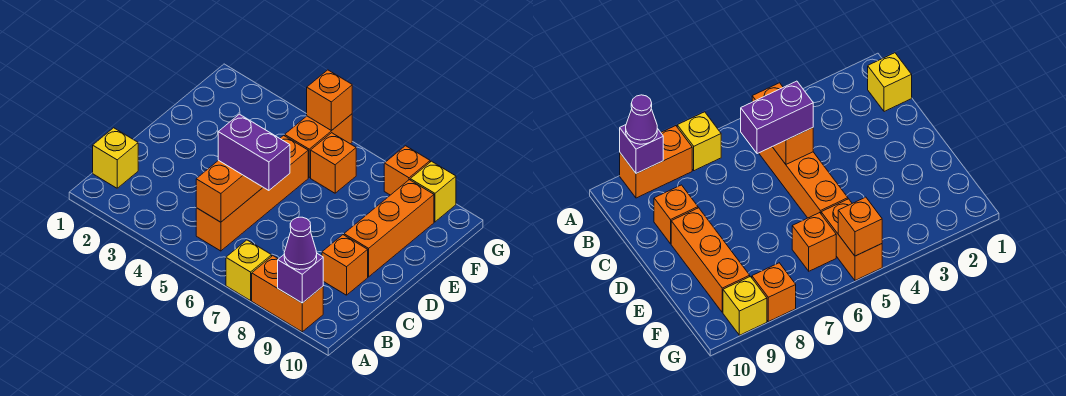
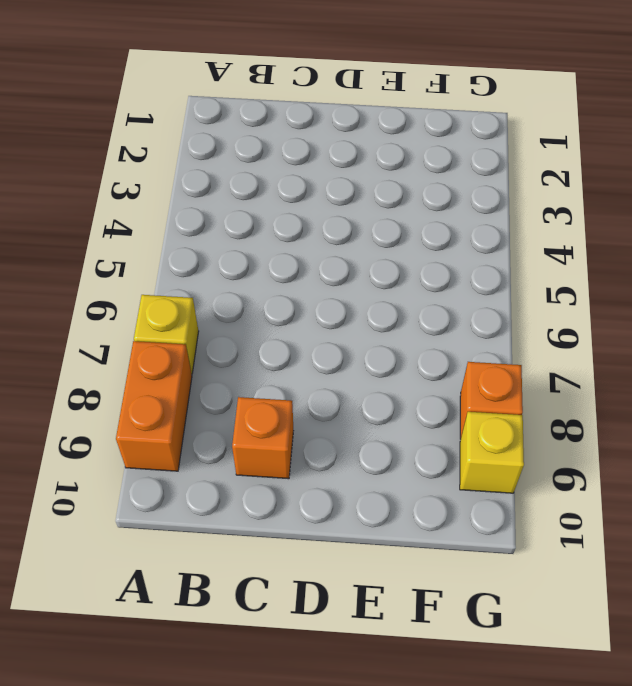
none -> yellow brick B1 level 1
none -> orange brick B5:E5 level 1
none -> orange brick D9:F9 level 1

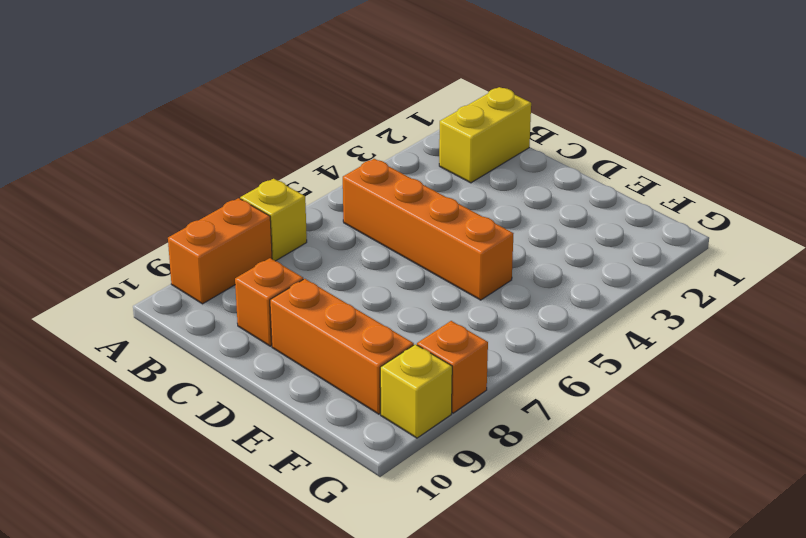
yellow brick B1:B2 level 1 -> yellow brick B1 level 1
none -> orange brick F5:G5 level 1
none -> orange brick F6 level 1
none -> purple brick A9 level 2

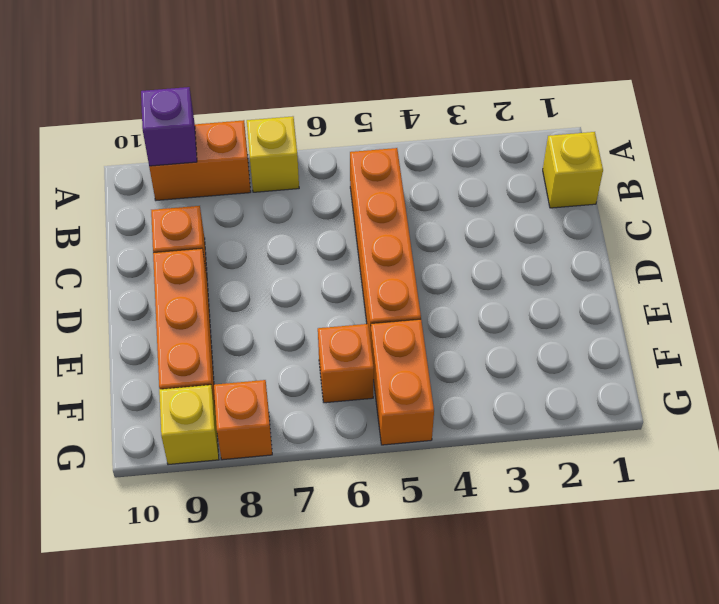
none -> orange brick B5:C5 level 2
none -> orange brick G5 level 2
none -> purple cone A9 level 3

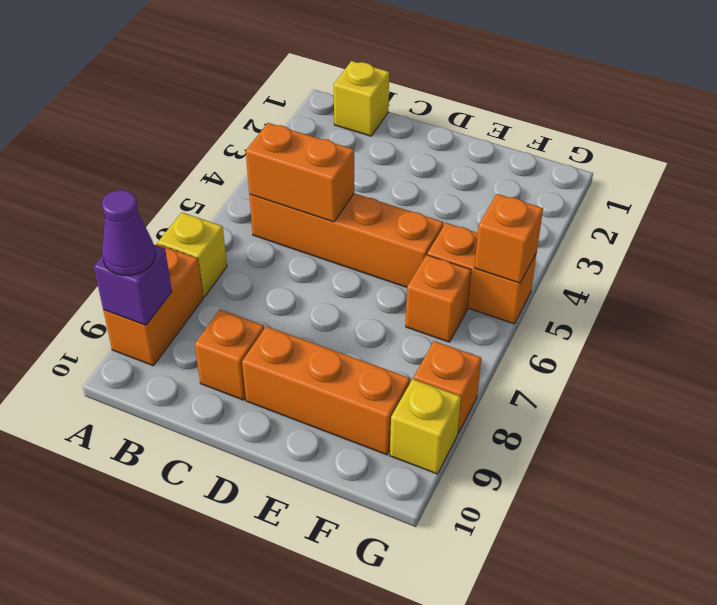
none -> purple brick C5:C6 level 3

